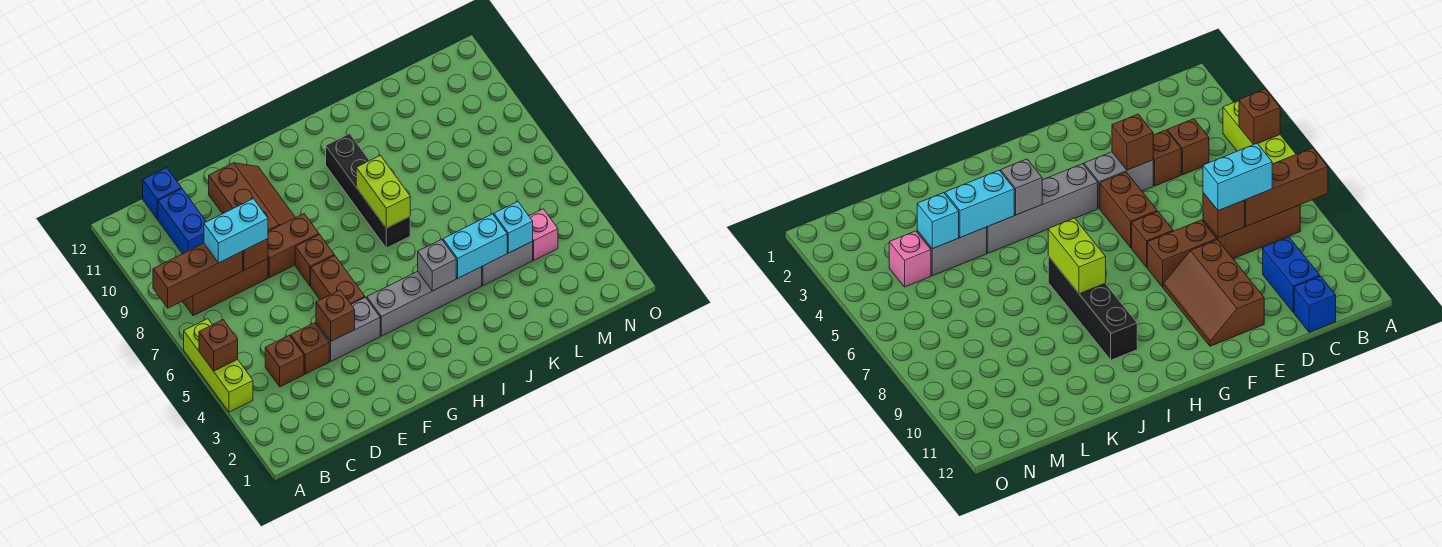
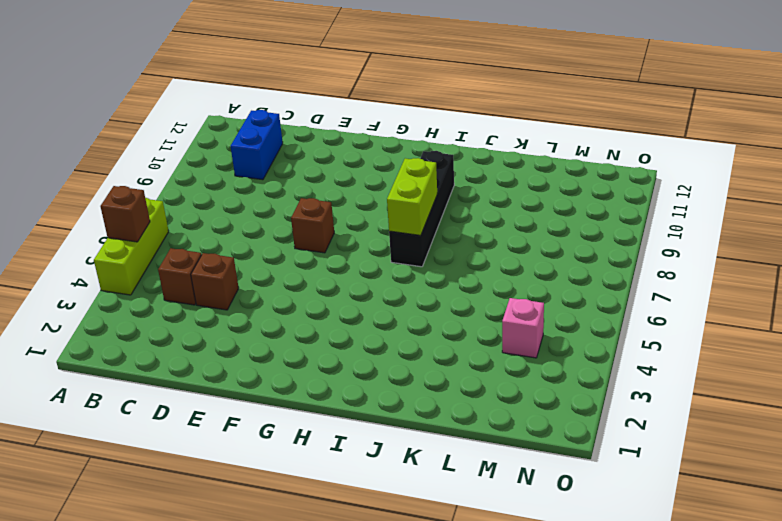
none -> brown brick B8:D8 level 1
none -> blue brick C12 level 1
none -> grey brick E4:F4 level 1

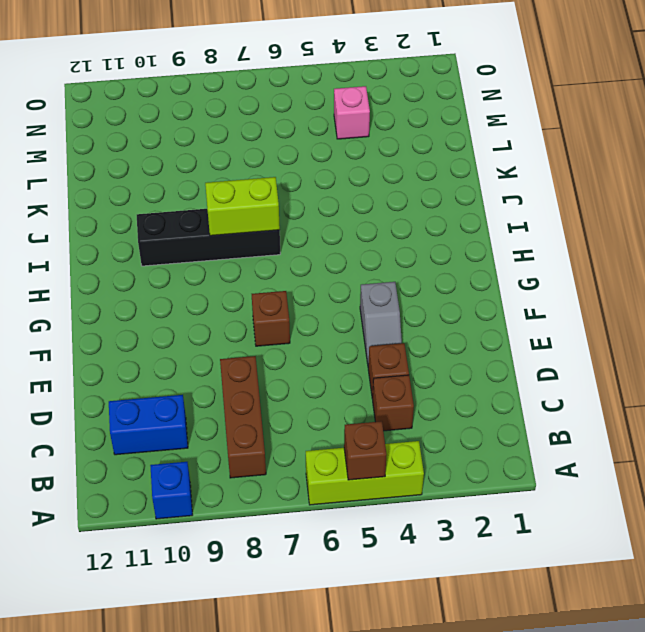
blue brick A10 level 1 -> blue brick C12 level 1
grey slope E4:F4 level 1 top F -> grey brick E4:F4 level 1
none -> brown brick E8:F8 level 1
none -> brown slope E9:F11 level 1 top E
none -> brown brick F5:F6 level 1

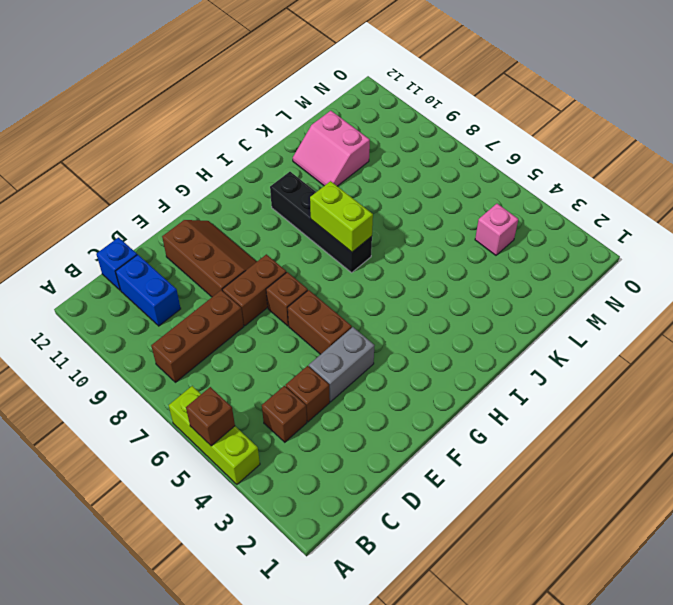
pink slope K10:L11 level 1 top L -> none
none -> grey brick G4:J4 level 1
none -> grey brick K4:L4 level 1
none -> brown brick A8:C8 level 2

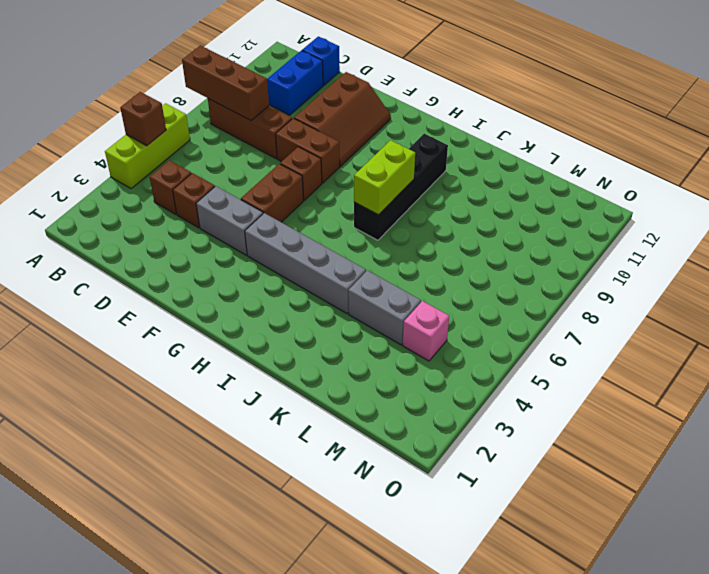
none -> brown brick D8 level 2
none -> brown brick E4 level 2
none -> grey brick I4 level 2

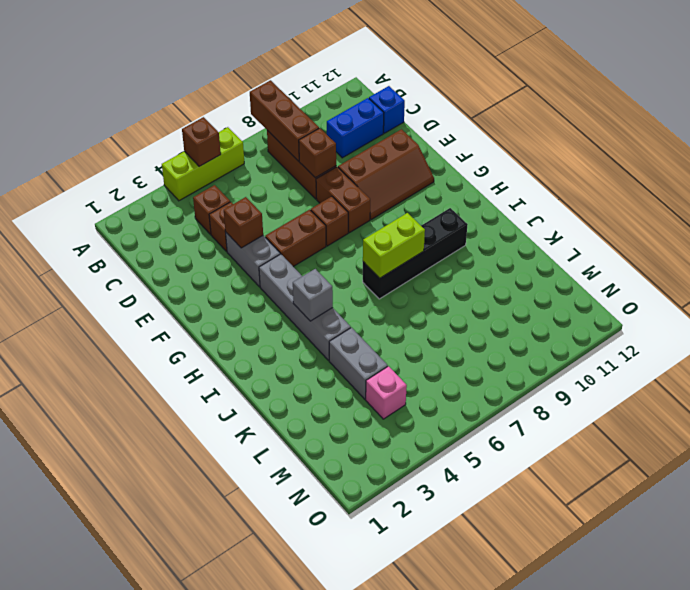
none -> cyan brick J4:K4 level 2
none -> cyan brick L4 level 2
none -> cyan brick C8:D8 level 3

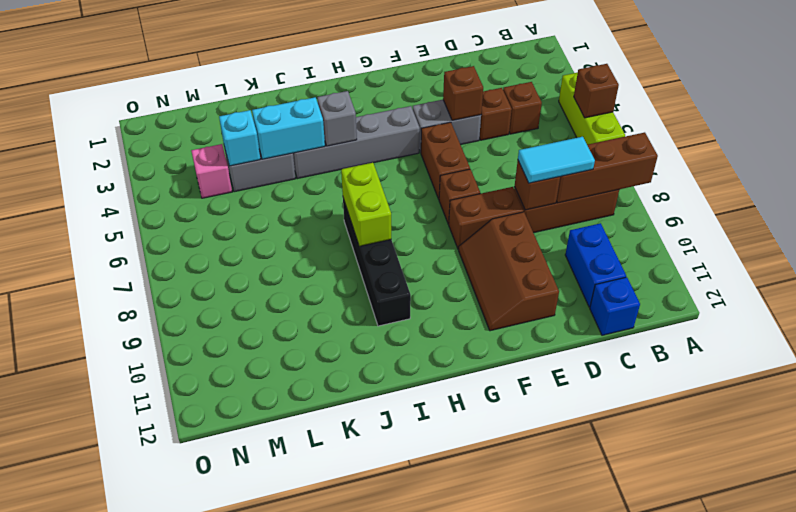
cyan tile C8:D8 level 3 -> cyan brick C8:D8 level 3

